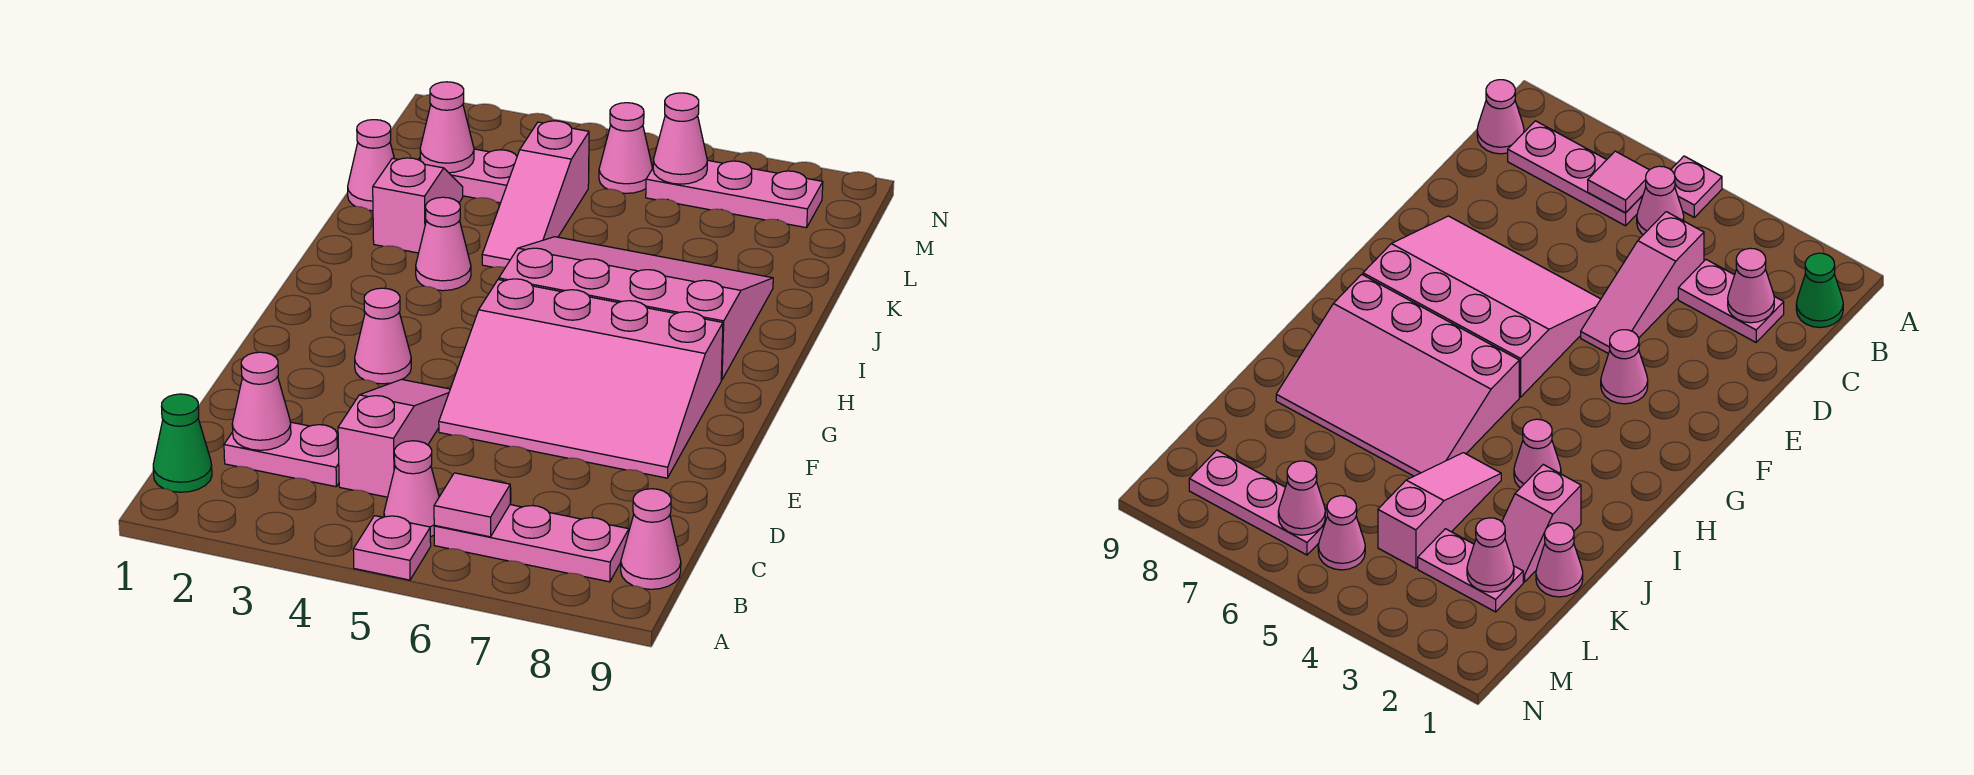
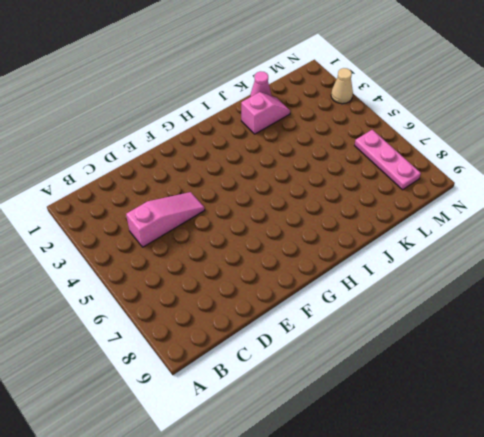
tan cone N3 level 1 -> none
none -> pink plate A5 level 1
none -> green cone B1 level 1
none -> pink cone B5 level 1

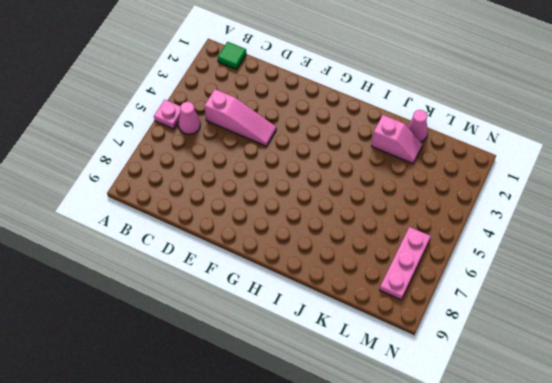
green tile B1 level 1 -> green cone B1 level 1
none -> pink plate B6:B8 level 1
none -> pink cone B9 level 1
none -> pink plate C2:C3 level 1

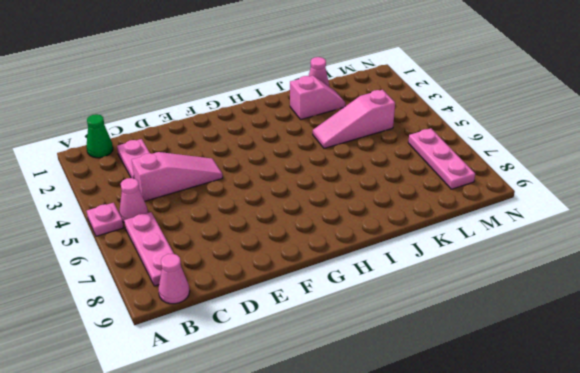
none -> pink slope E5:G8 level 1 top G
none -> pink cone F3 level 1
none -> pink slope H5:J8 level 1 top H

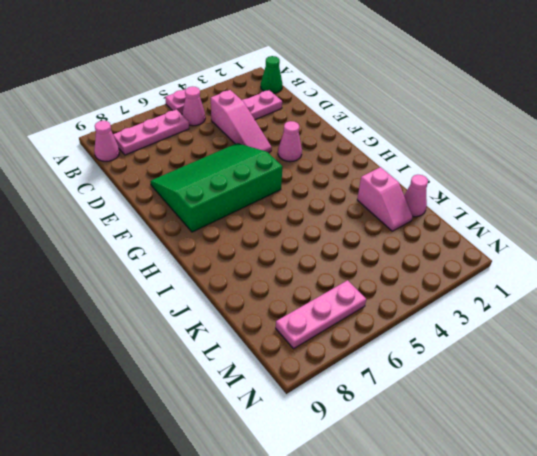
green slope E5:G8 level 1 top G -> pink slope E5:G8 level 1 top G
none -> pink slope H5:J8 level 1 top H
none -> pink cone I3 level 1
none -> pink slope J4:L4 level 1 top L

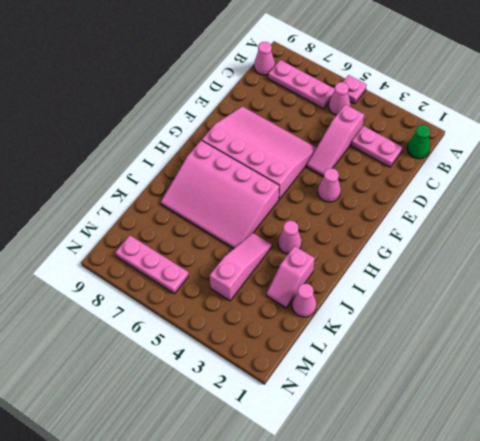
none -> pink plate L2:L3 level 1
none -> pink cone M5 level 1
none -> pink tile B6 level 2

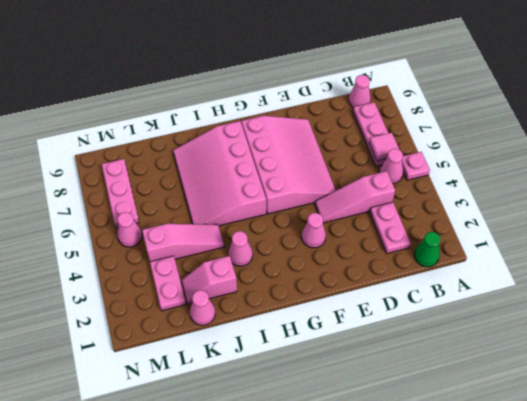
none -> pink cone C2 level 2
none -> pink cone L2 level 2
none -> pink cone M6 level 2

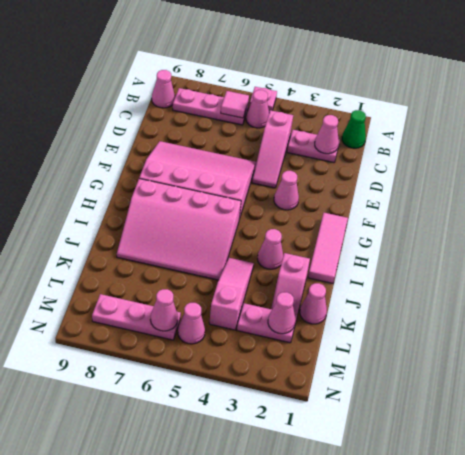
pink tile G1:I1 level 1 -> none

